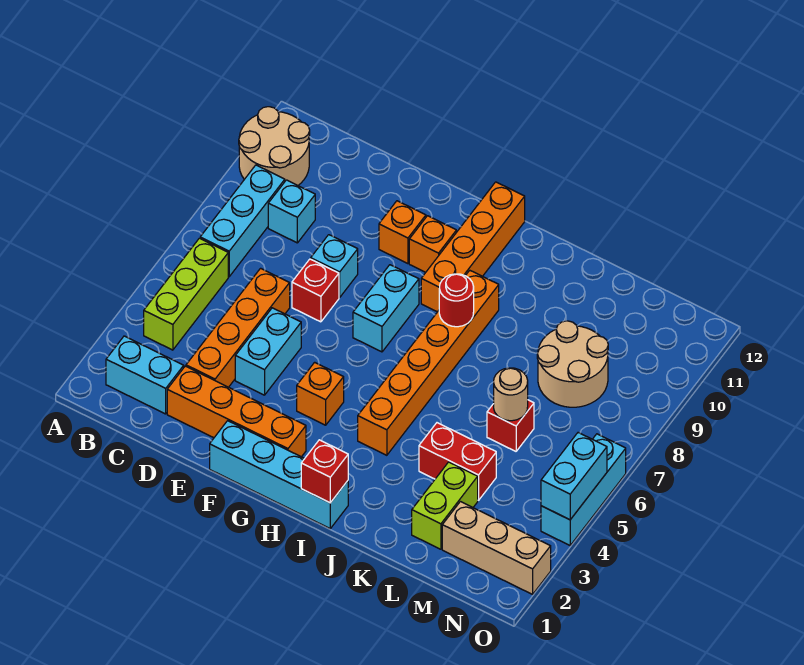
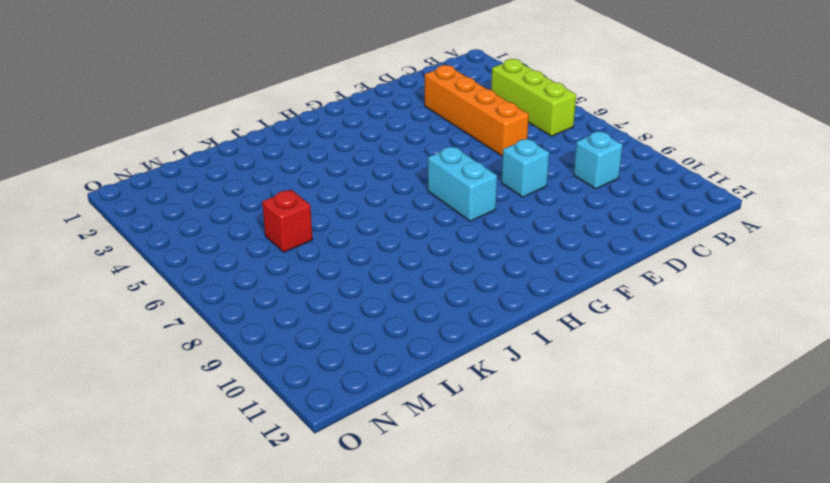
none -> tan round brick A10:B11 level 1
none -> cyan brick B2:C2 level 1
none -> cyan brick B7:B9 level 1

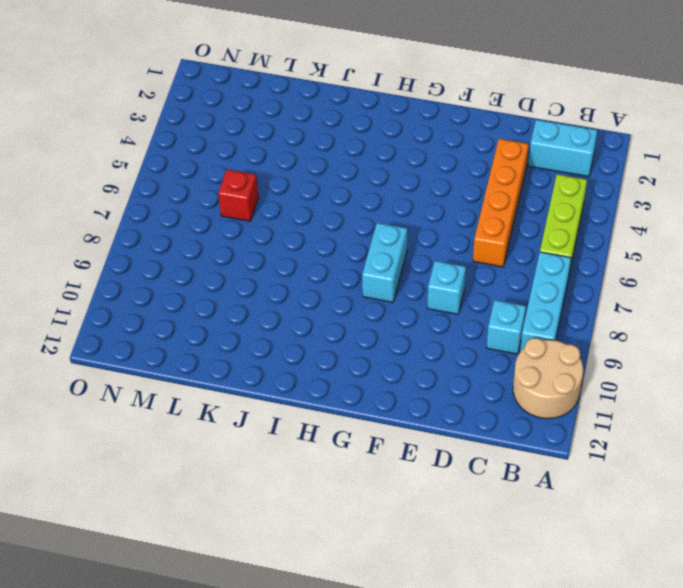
none -> orange brick D2:G2 level 1
none -> cyan brick E4:E5 level 1
none -> red brick E7 level 1

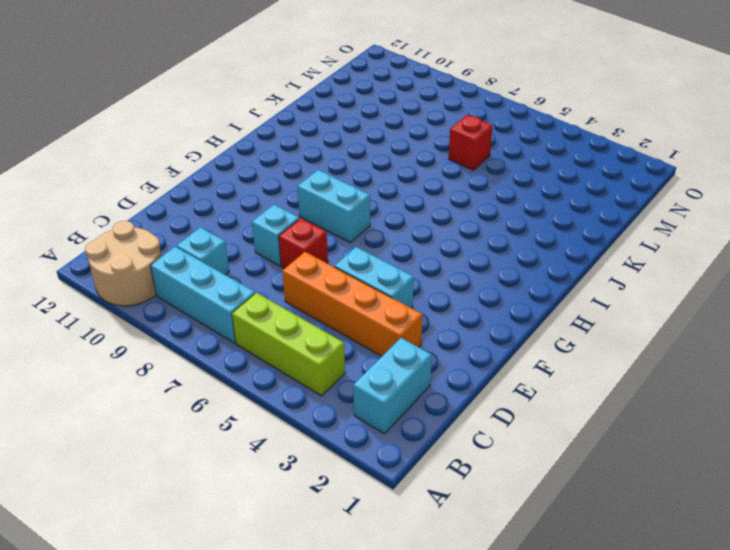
none -> orange brick D2:G2 level 1
none -> cyan brick F1:I1 level 1
none -> orange brick F10 level 1

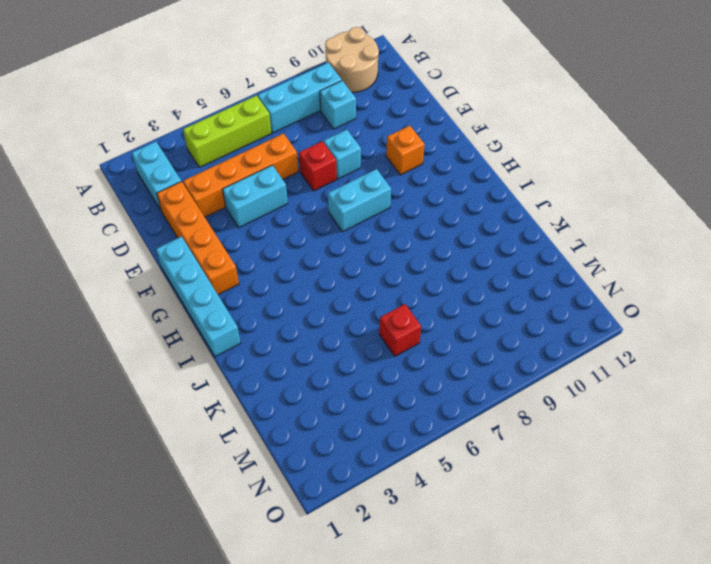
none -> orange brick G4 level 1
none -> orange brick G10 level 1
none -> orange brick H9:H12 level 1

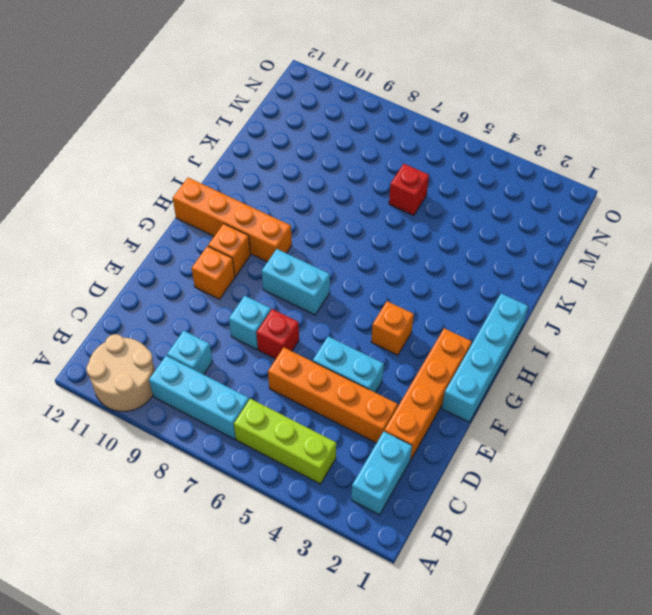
none -> orange brick I4:I9 level 1
none -> red brick K4:L4 level 1
none -> lime brick L2:L3 level 1

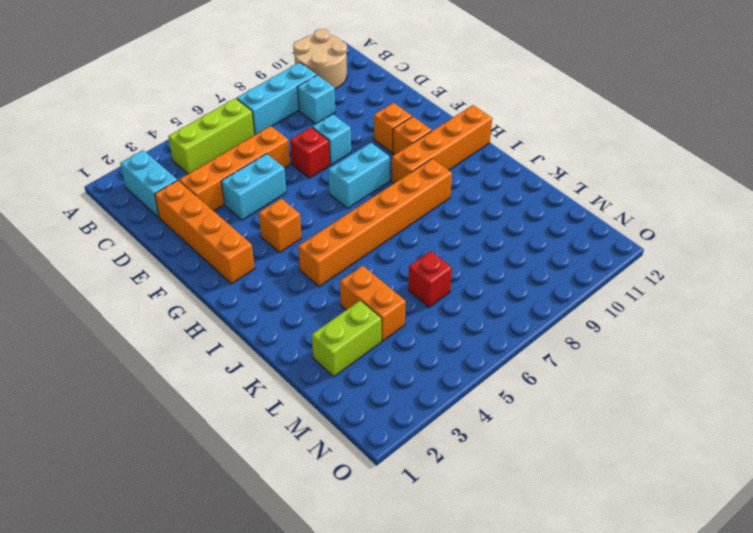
orange brick K4:L4 level 1 -> red brick K4:L4 level 1
none -> cyan brick F1:I1 level 1
none -> tan round brick L8:M9 level 1
none -> tan brick M2:O2 level 1

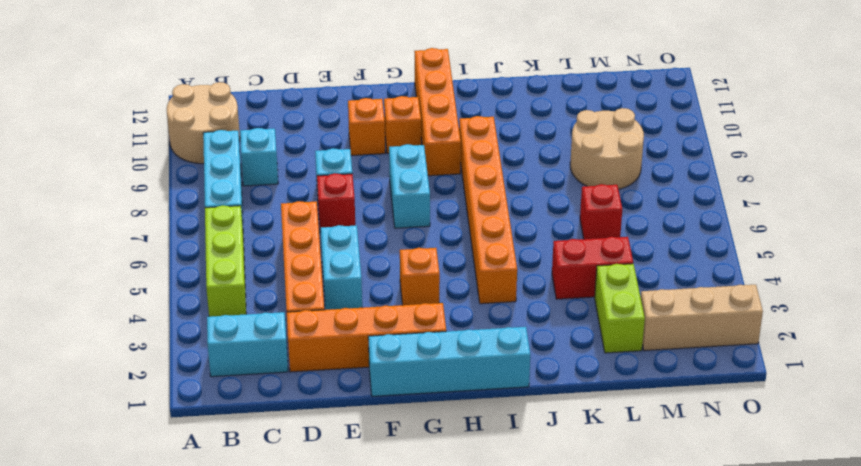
none -> cyan brick O4:O6 level 1
none -> red brick I1 level 2
none -> red round brick I8 level 2

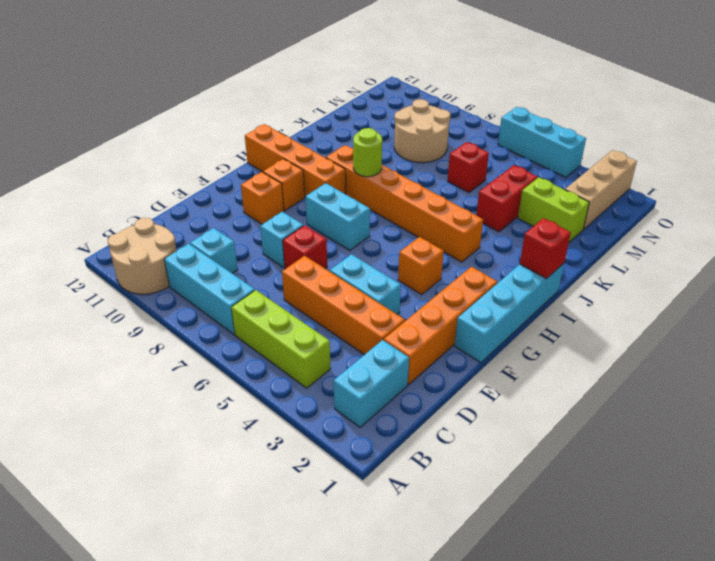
lime round brick I8 level 2 -> red round brick I8 level 2
none -> tan round brick L6 level 2
none -> cyan brick O4:O5 level 2

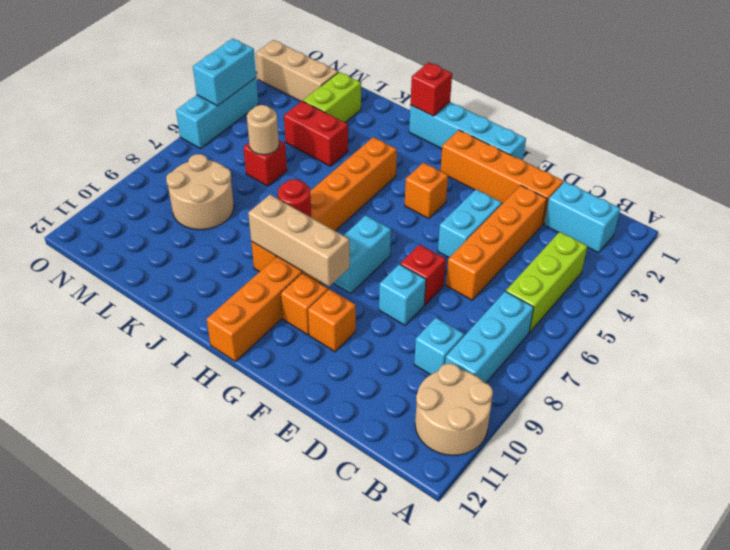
tan brick G9:I9 level 2 -> none

